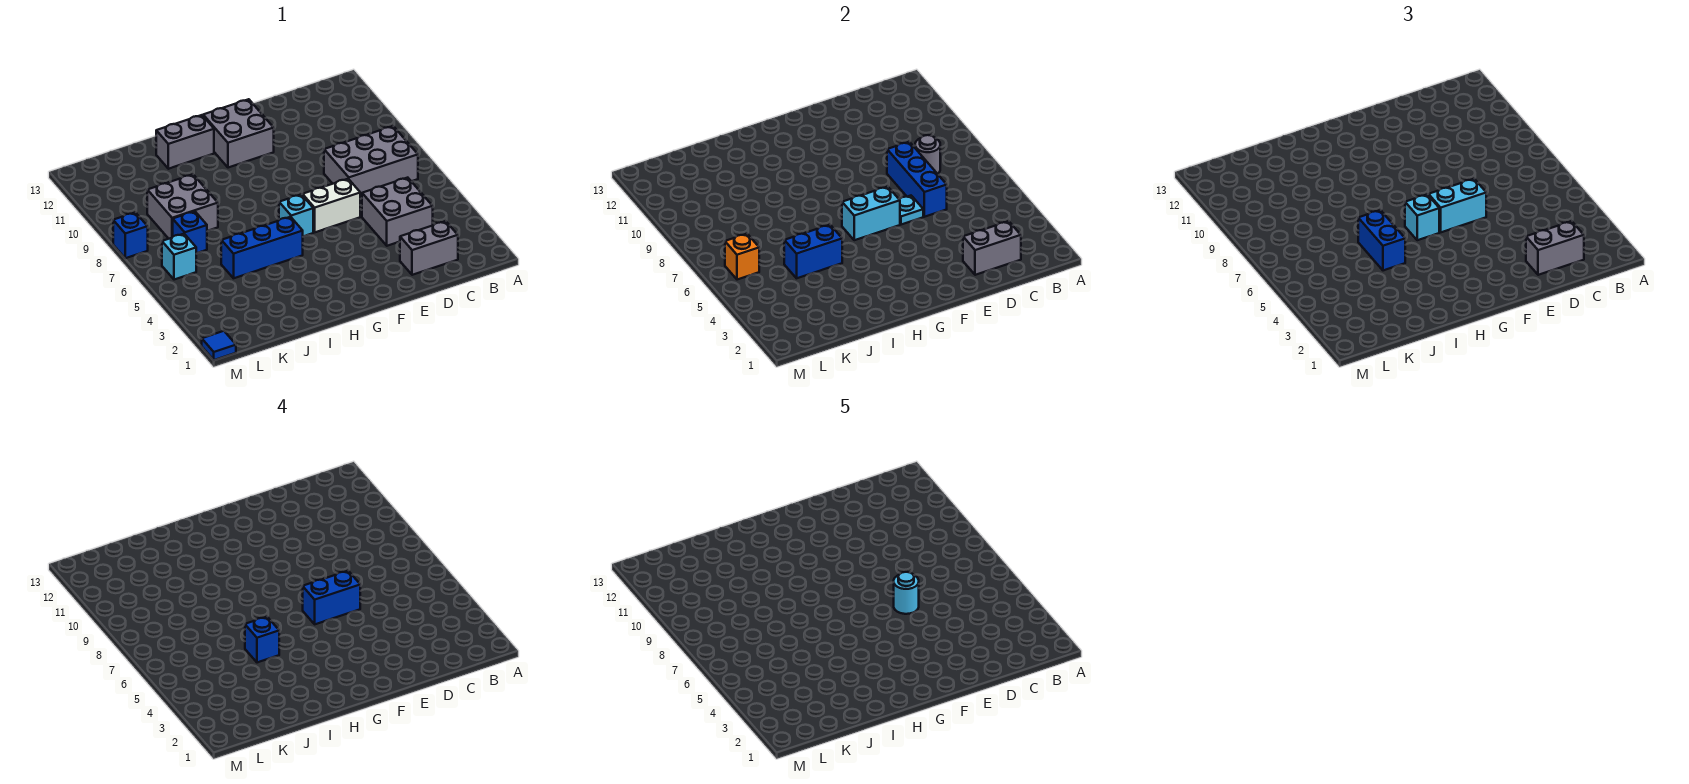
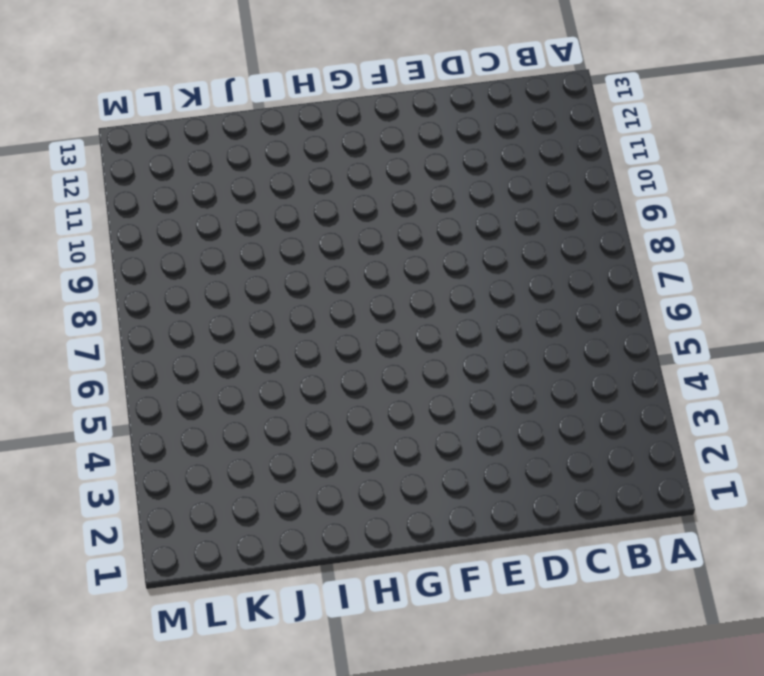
none -> grey brick B7:D8 level 1
none -> grey brick C2:D2 level 1
none -> grey brick C4:D5 level 1

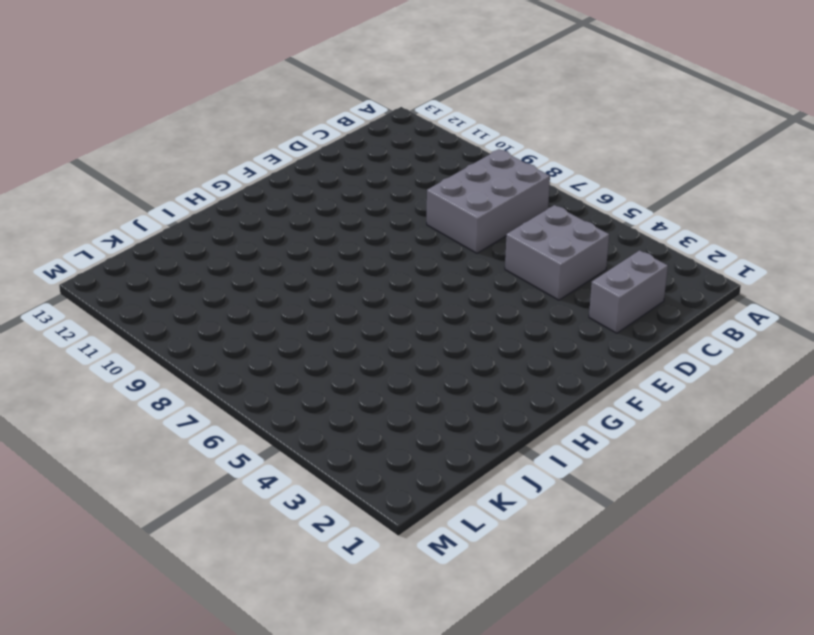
none -> white brick E6:F6 level 1
none -> grey brick F11:G12 level 1
none -> cyan brick G6 level 1

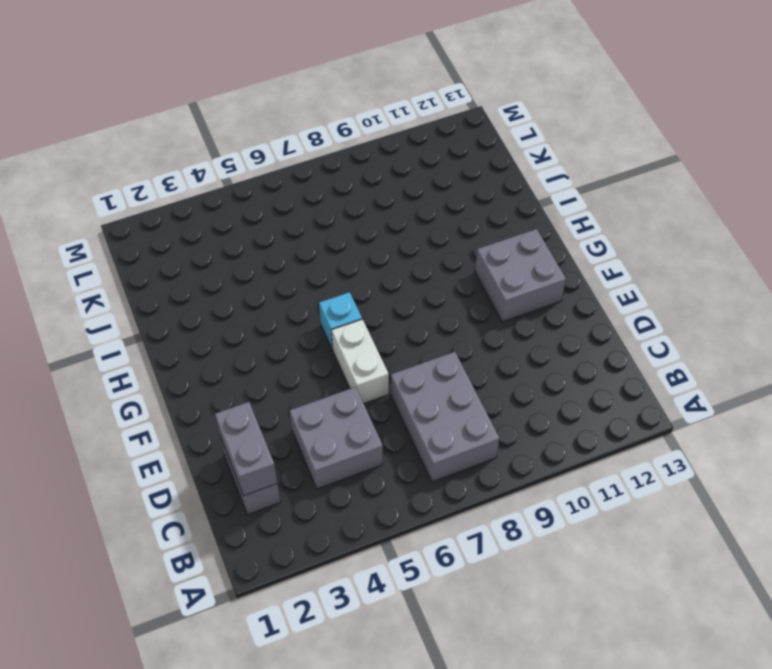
none -> blue brick H5:J5 level 1
none -> grey brick H12:I12 level 1
none -> grey brick J8:K9 level 1

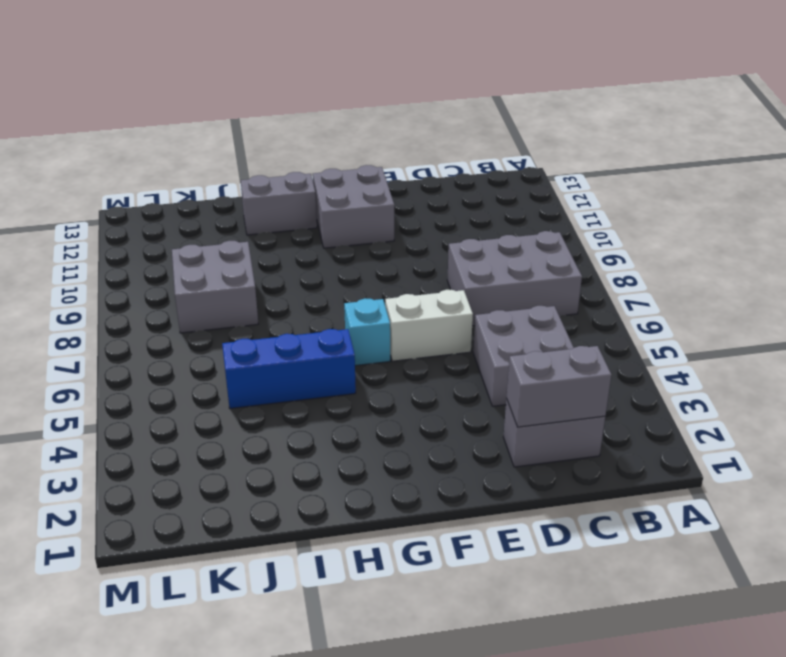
none -> blue brick K7 level 1
none -> cyan brick L6 level 1
none -> blue tile M1 level 1

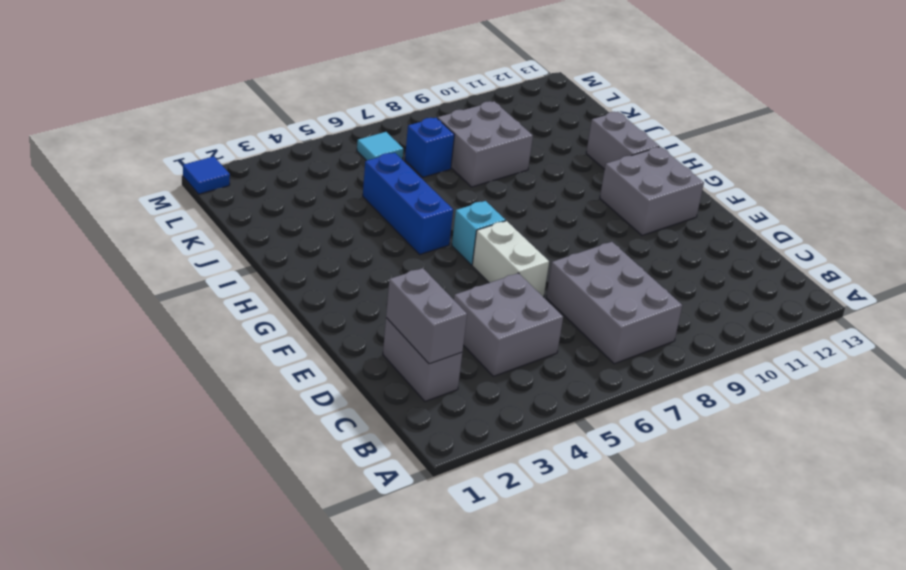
cyan tile L6 level 1 -> cyan brick L6 level 1
none -> blue brick M8 level 1
none -> grey round brick C8 level 2
none -> blue brick D6:D8 level 2

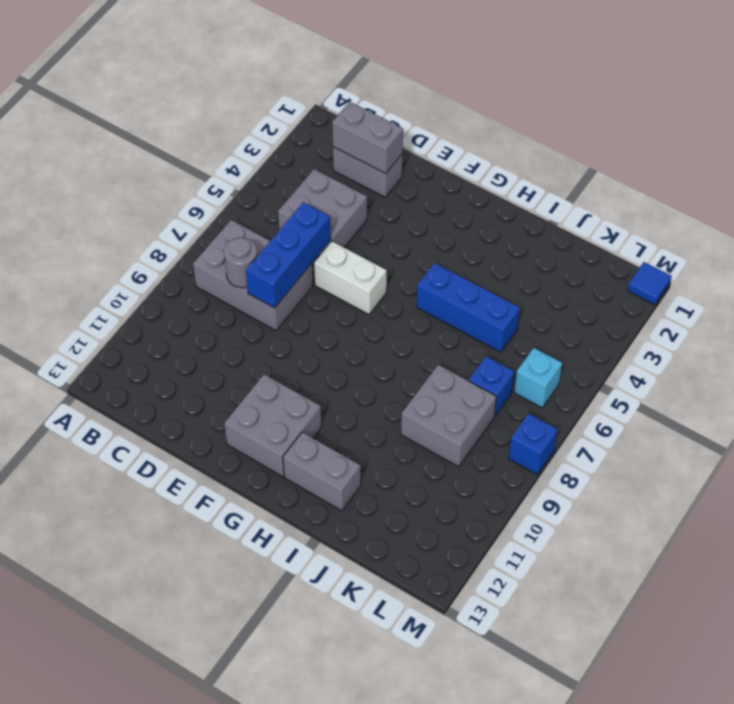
none -> cyan brick G6 level 1
none -> cyan plate E6 level 2
none -> cyan brick F6:G6 level 2

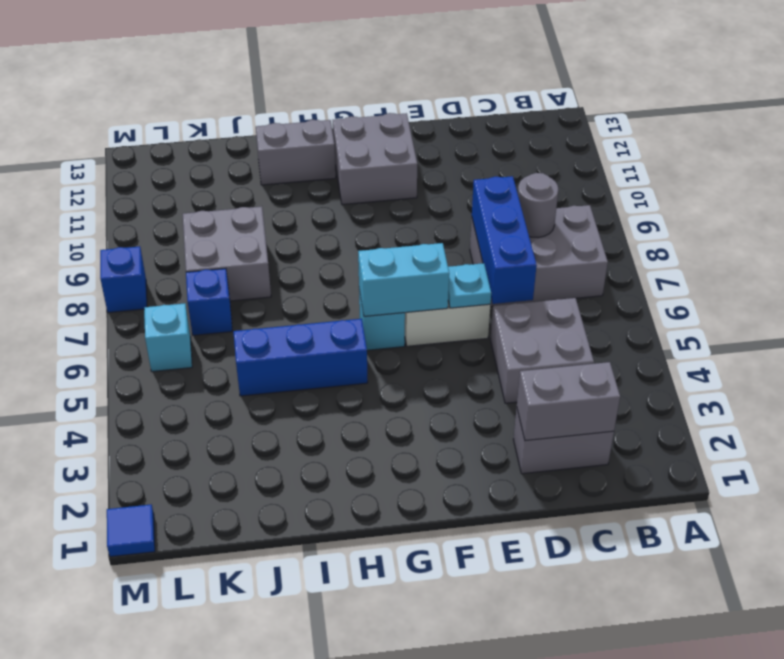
none -> blue brick I5:J5 level 2
none -> orange brick L6 level 2
none -> grey brick C2:D2 level 3

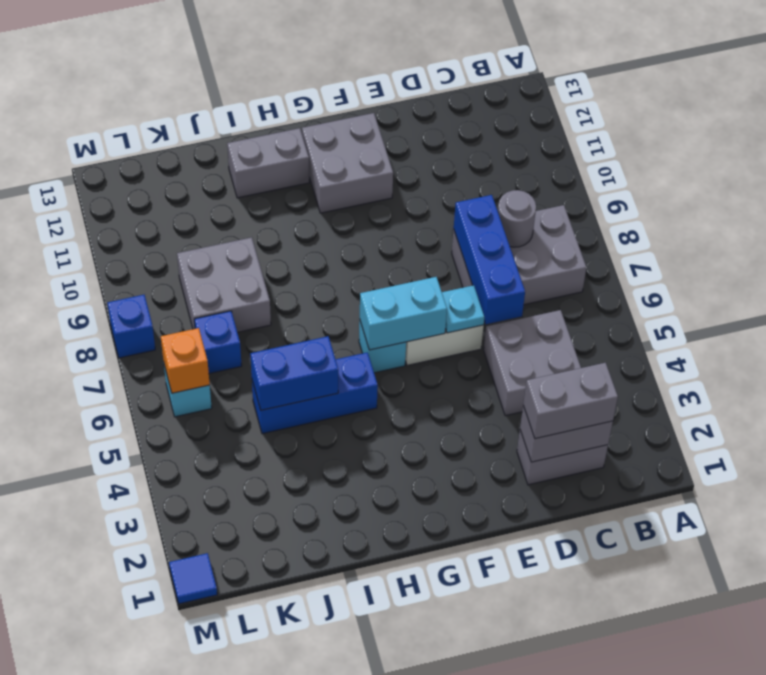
none -> cyan brick E6:F6 level 3
none -> cyan brick G6 level 3
none -> blue brick I5:I6 level 3

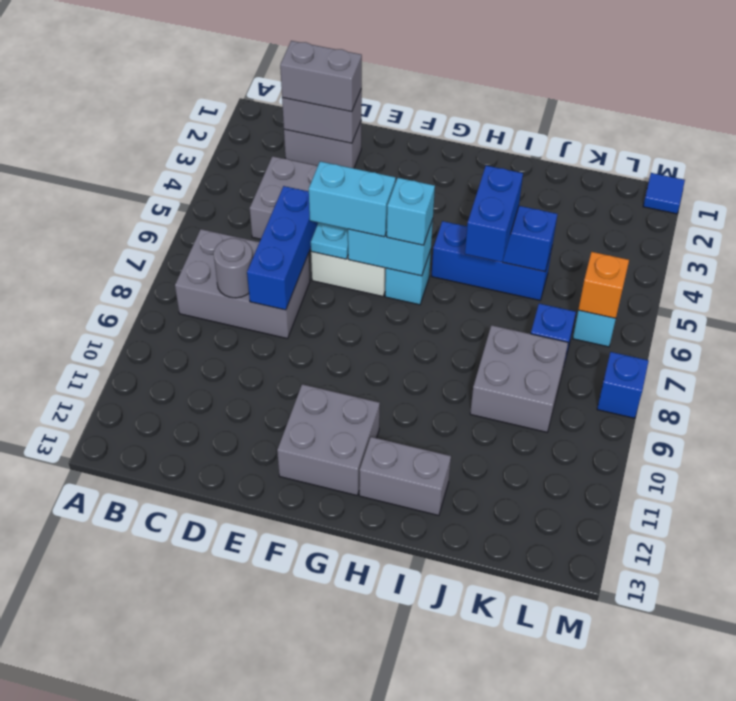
none -> blue brick E6:F6 level 4
none -> blue brick I5 level 4
none -> cyan round brick E6 level 5

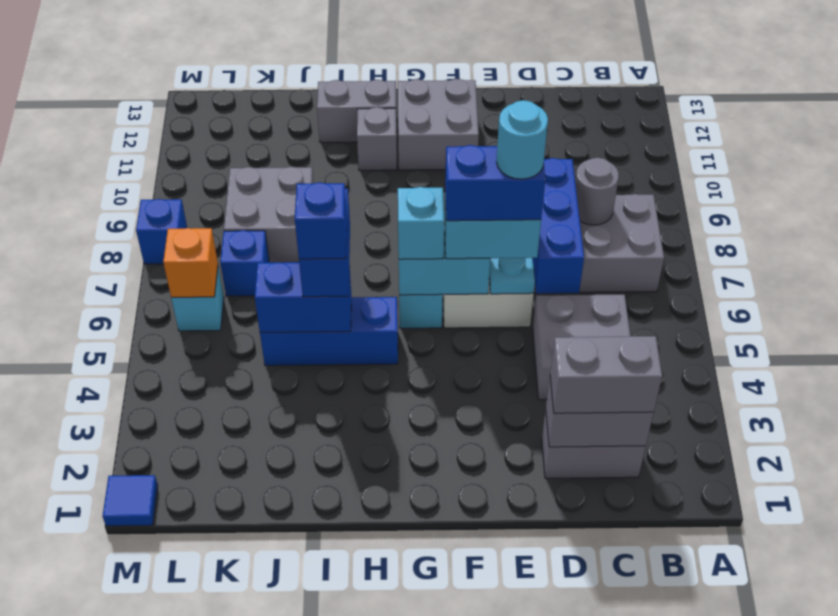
grey brick H11 level 1 -> none

